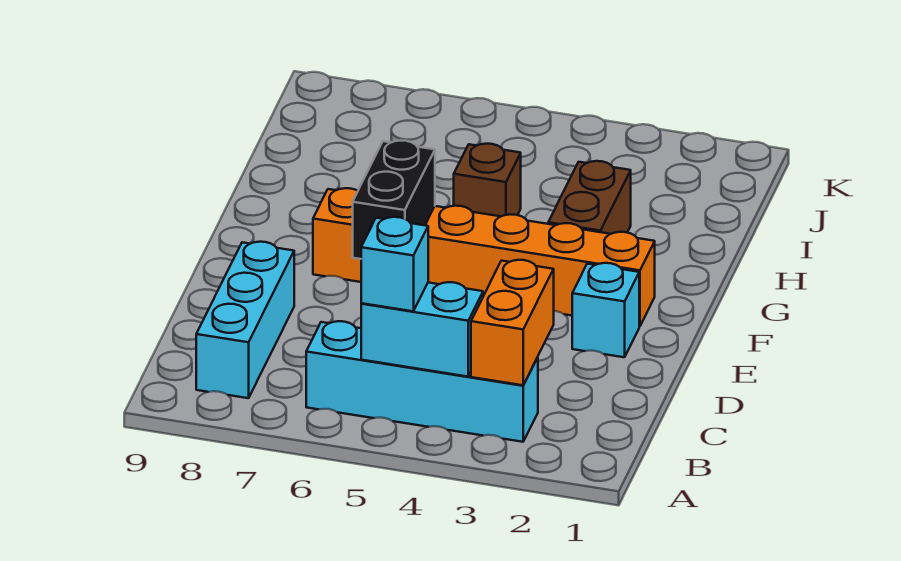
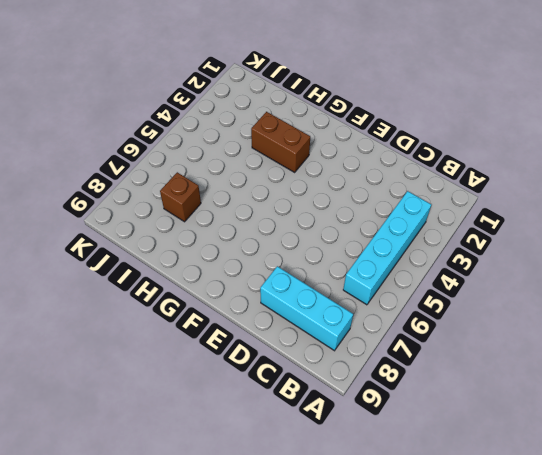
brown brick I7 level 1 -> brown brick H5 level 1
none -> cyan brick E2 level 1
none -> orange brick F2:F7 level 1

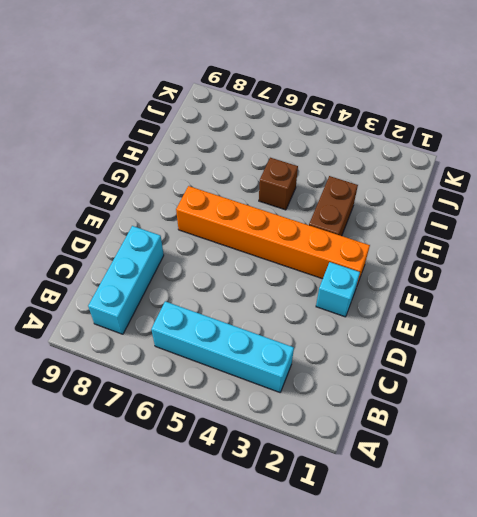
none -> orange brick B3:C3 level 2
none -> cyan brick B4:B5 level 2

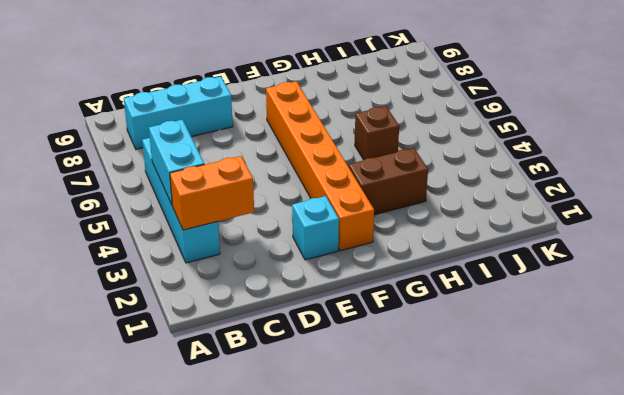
none -> black brick E6:F6 level 2
none -> cyan brick B5 level 3

